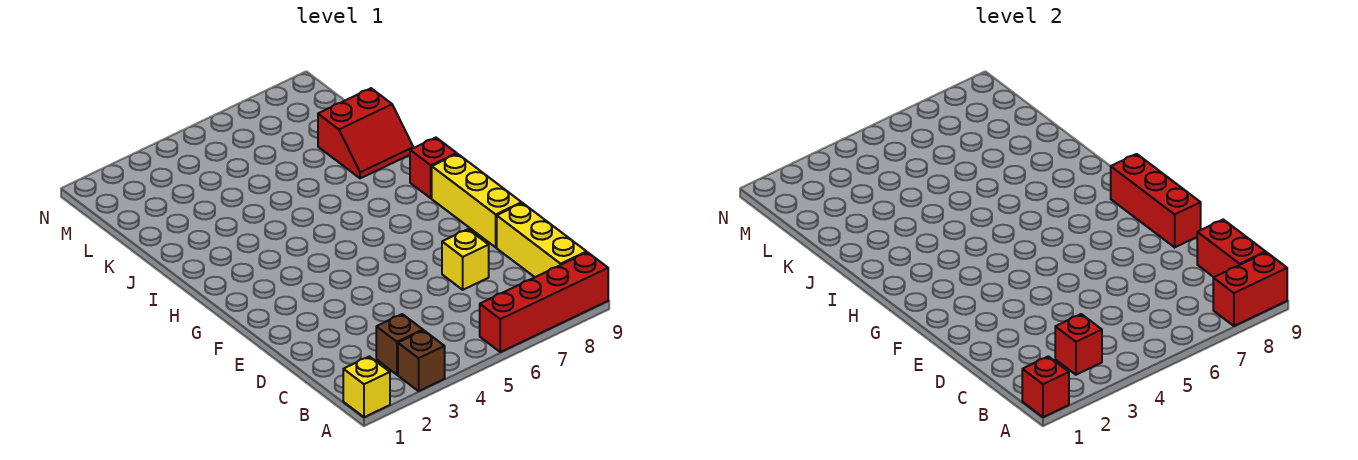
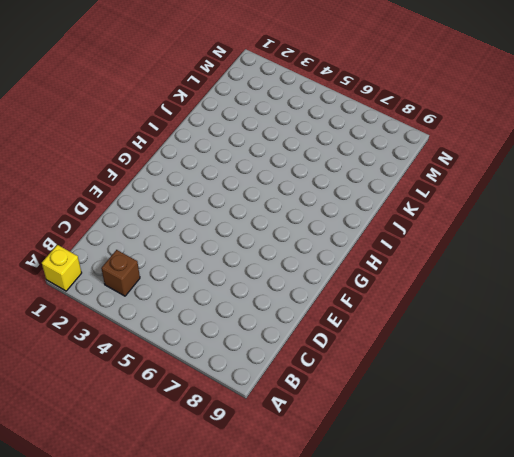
none -> brown brick A3 level 1
none -> red brick A6:A9 level 1
none -> yellow brick B9:D9 level 1

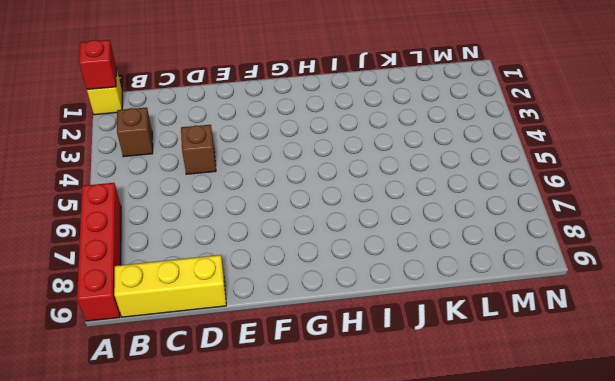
brown brick D4 level 1 -> brown brick A3 level 1
none -> yellow brick D7 level 1
none -> yellow brick E9:G9 level 1
none -> red brick H9 level 1

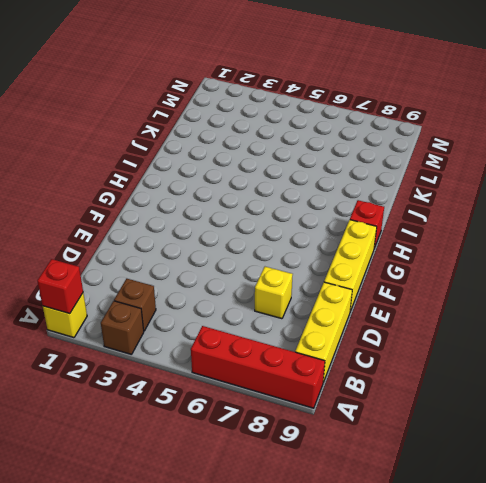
none -> red slope J8:K9 level 1 top K
none -> red brick A8:A9 level 2
none -> red brick B3 level 2

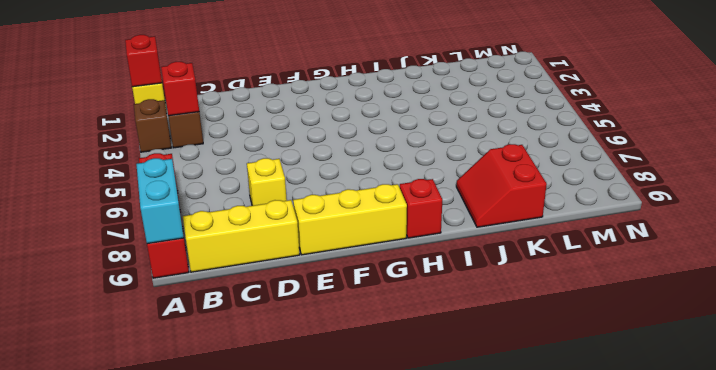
cyan brick A8:A9 level 2 -> red brick A8:A9 level 2
none -> red brick B9:C9 level 2
none -> red brick E9:G9 level 2

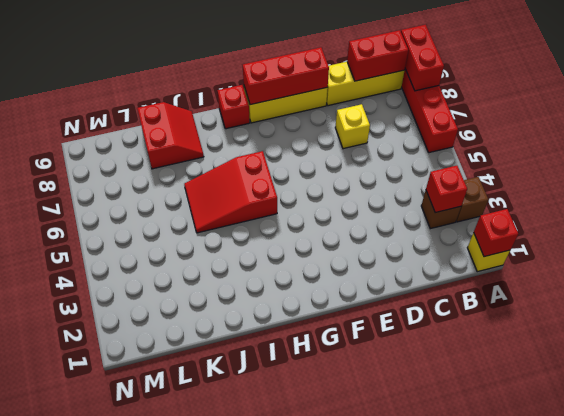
red slope H5:J6 level 1 top H -> none

